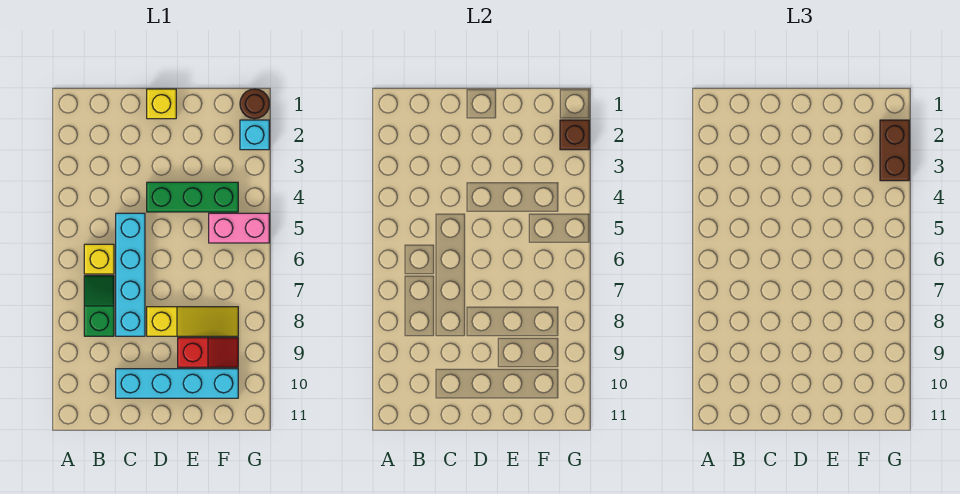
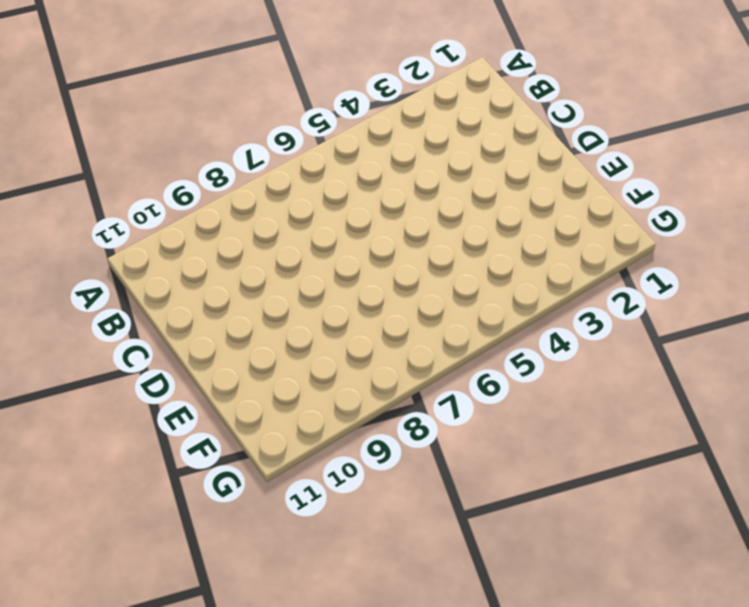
none -> yellow brick B6 level 1
none -> green slope B7:B8 level 1 top 8
none -> cyan brick C5:C8 level 1

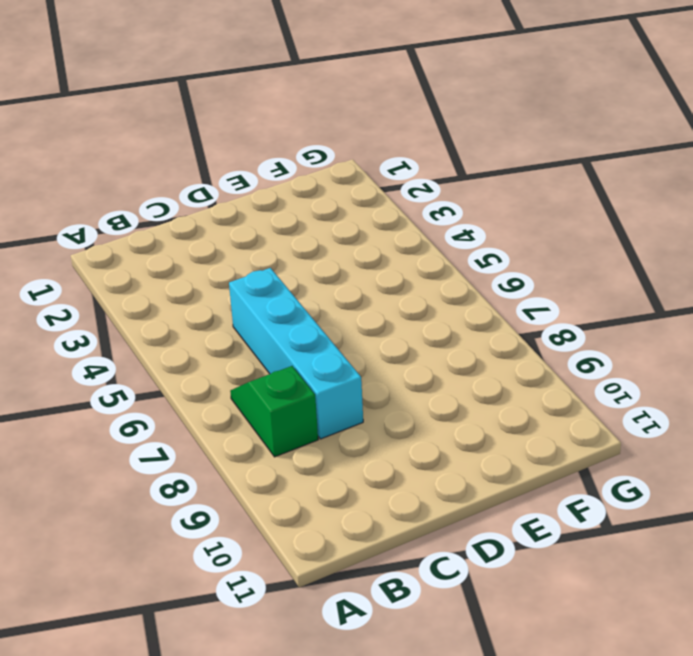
none -> yellow brick B6 level 1
none -> cyan brick C10:F10 level 1
none -> yellow brick D1 level 1

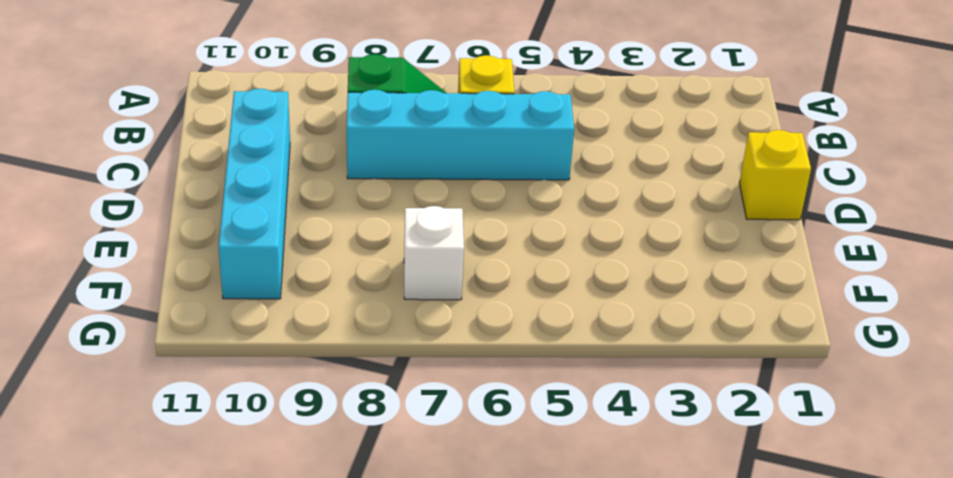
white brick F7 level 1 -> none
none -> green brick D4:F4 level 1
none -> yellow slope D8:F8 level 1 top D
none -> red slope E9:F9 level 1 top E

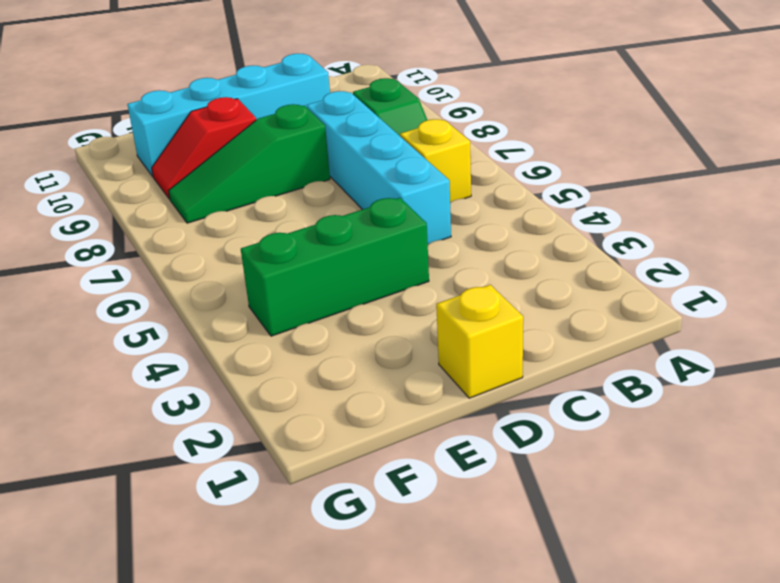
green slope D8:F8 level 1 top D -> yellow slope D8:F8 level 1 top D
none -> pink brick F5:G5 level 1
none -> brown round brick G1 level 1
none -> cyan brick G2 level 1

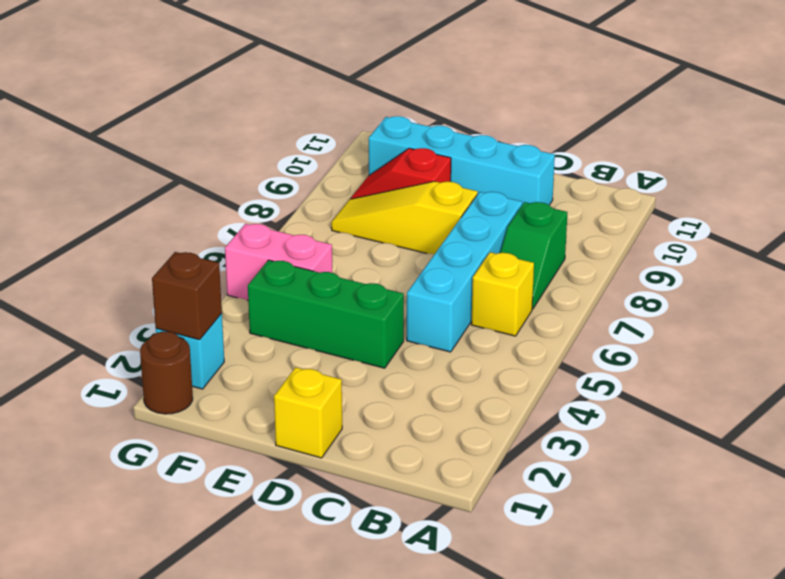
none -> brown brick G2:G3 level 3

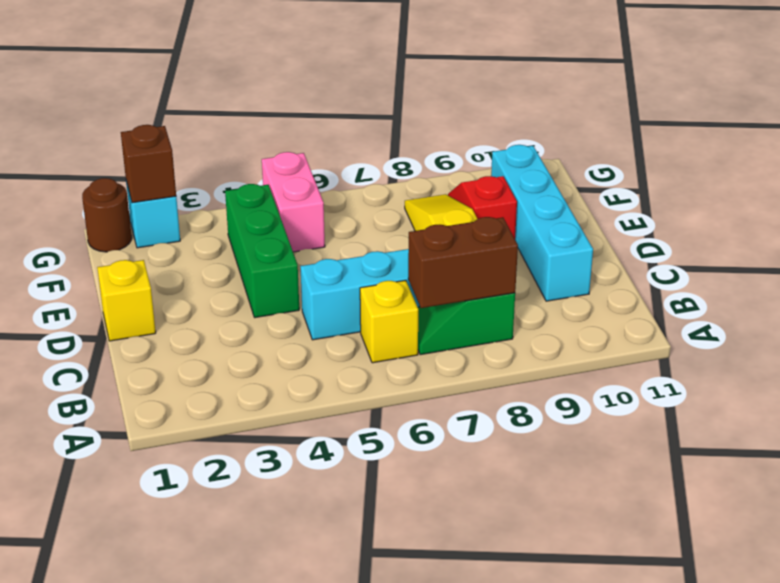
brown brick B7:B8 level 2 -> brown brick G2:G3 level 3

